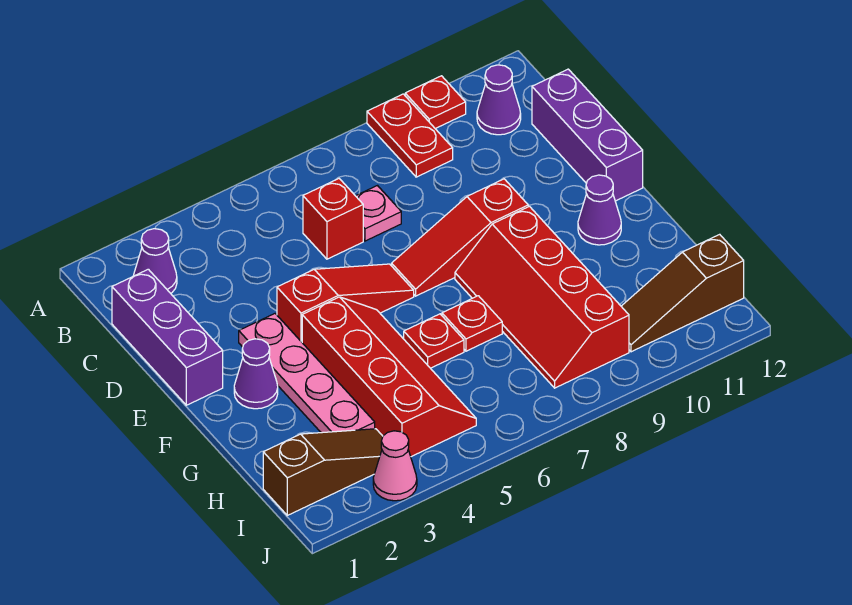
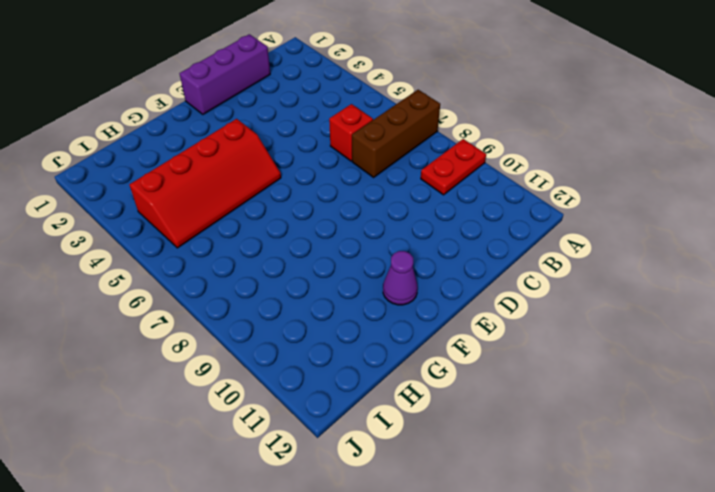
brown brick A7:C7 level 1 -> pink plate C7 level 1
none -> red plate A10 level 1
none -> purple cone B2 level 1
none -> purple cone B11 level 1

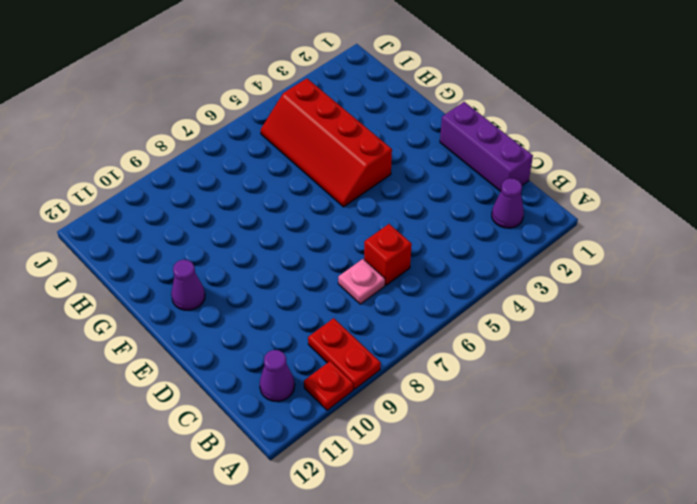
none -> purple brick C12:E12 level 1
none -> pink plate E3:H3 level 1
none -> red slope E4:E6 level 1 top 4

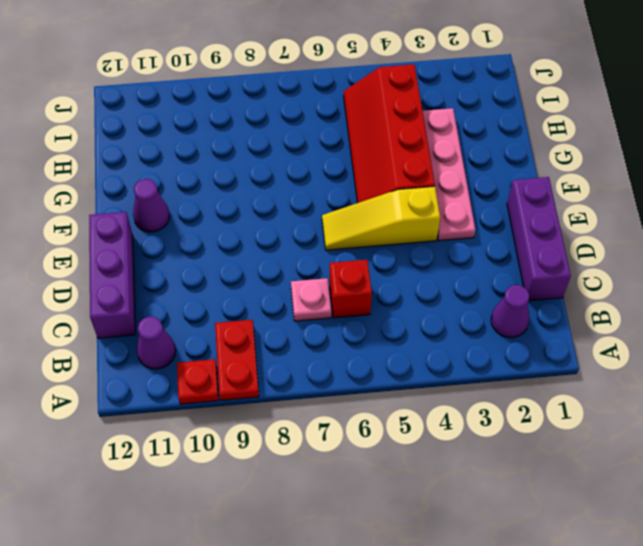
yellow slope E4:E6 level 1 top 4 -> red slope E4:E6 level 1 top 4
none -> red slope E7:E9 level 1 top 9
none -> purple cone F2 level 1
none -> red slope F8:I9 level 1 top 9

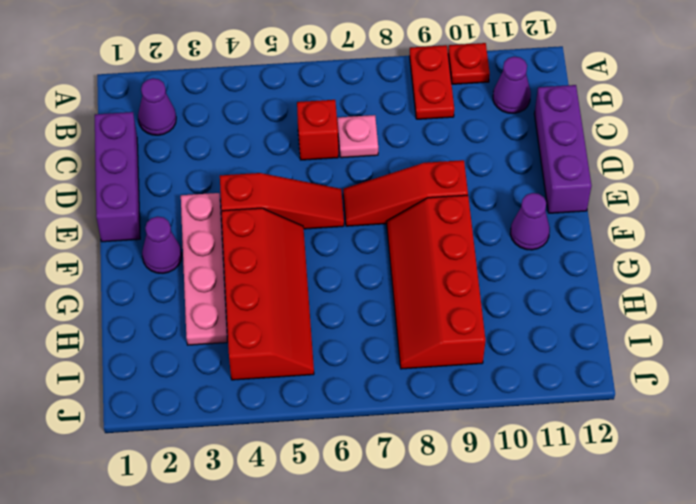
none -> red plate G6 level 1
none -> red plate G7 level 1
none -> brown slope I1:I3 level 1 top 1

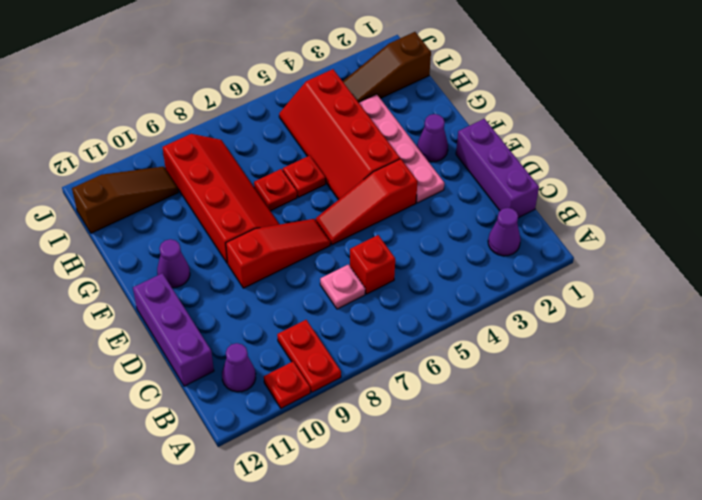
none -> pink cone J3 level 1

